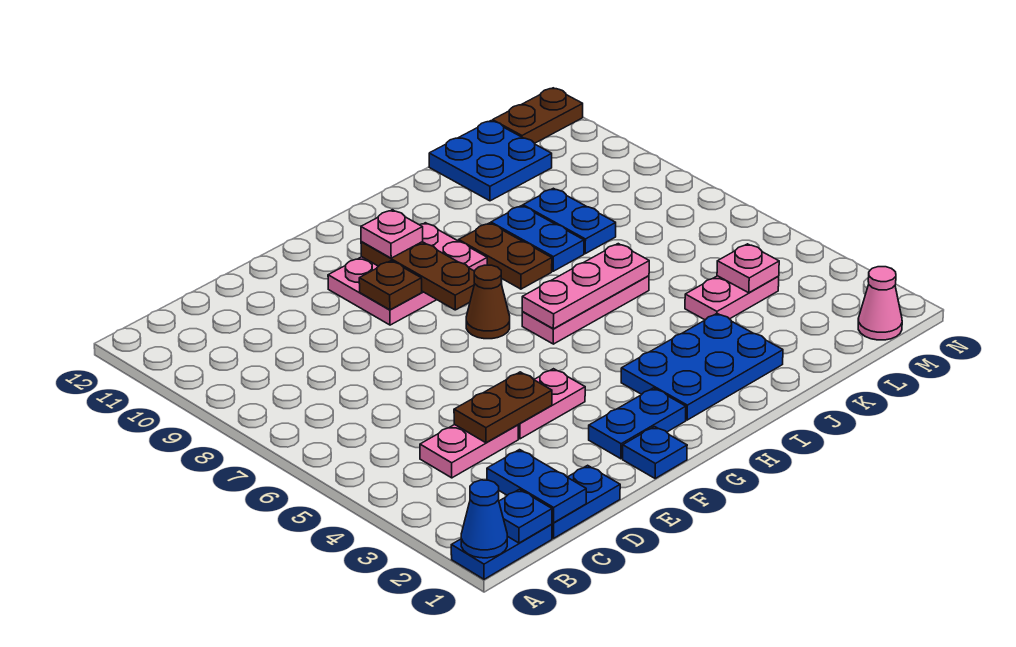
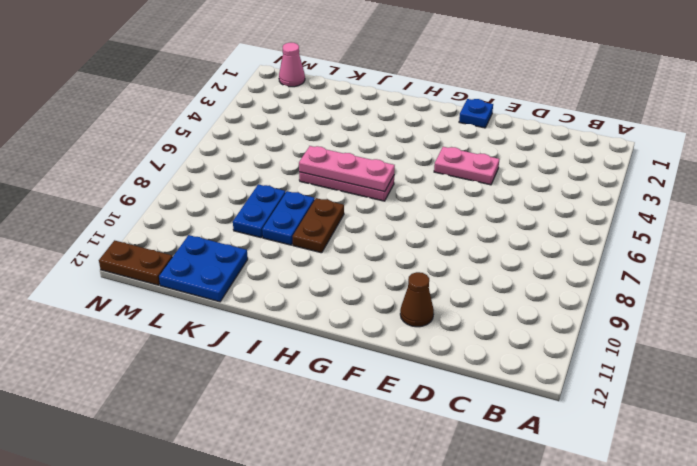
brown cone E11 level 1 -> brown cone G7 level 1
none -> blue plate A1:B1 level 1
none -> blue plate C1:D1 level 1
none -> pink plate C4:D4 level 1

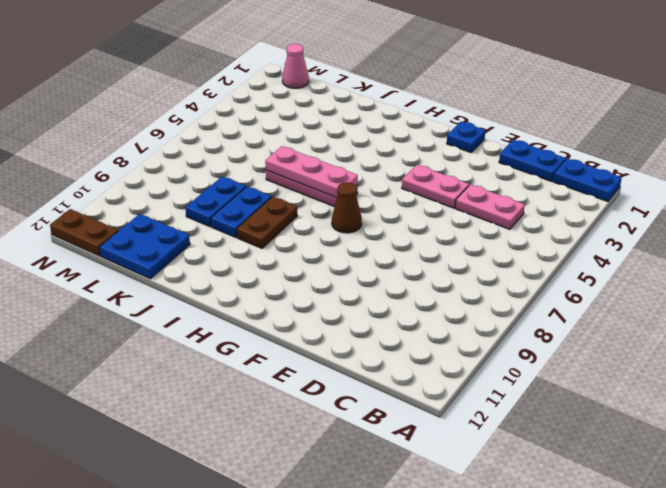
none -> blue plate F2:G2 level 1
none -> pink plate F9:H10 level 1
none -> blue plate H2:J3 level 1

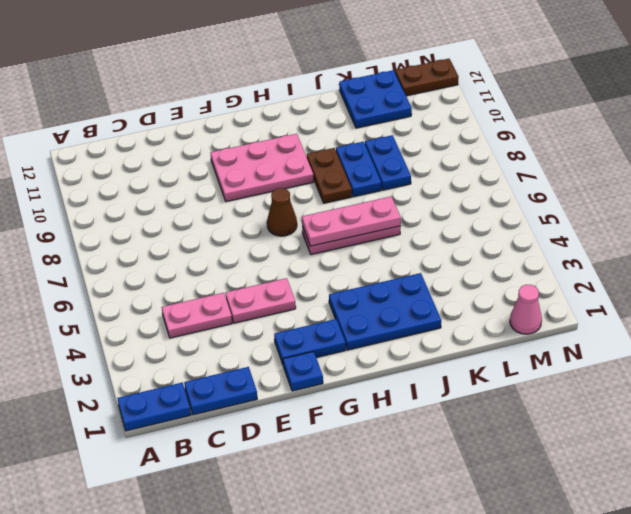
none -> pink plate K4:L4 level 1
none -> blue cone A1 level 2
none -> blue plate B1 level 2

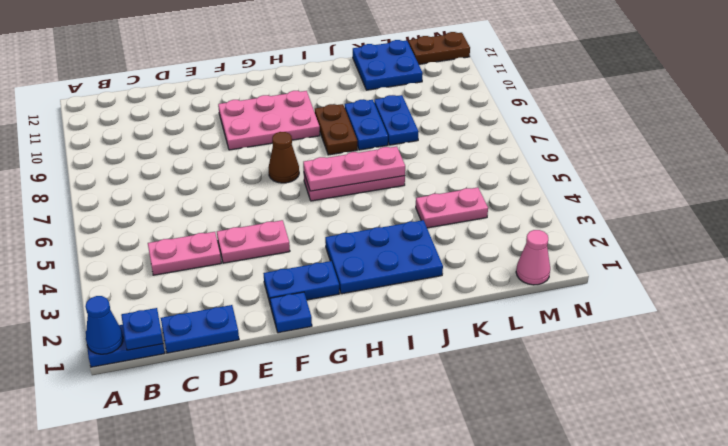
none -> blue plate C1:C2 level 2
none -> brown plate D4:E4 level 2
none -> brown plate F9 level 2

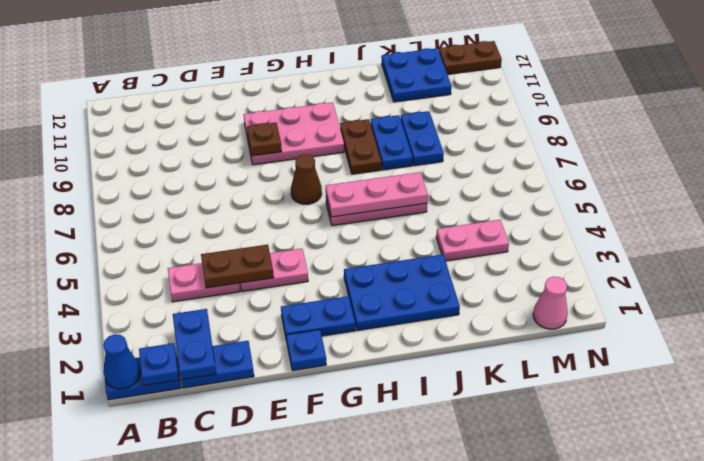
none -> brown plate G8:G10 level 2
none -> pink plate L4 level 2
none -> pink plate G10 level 3

